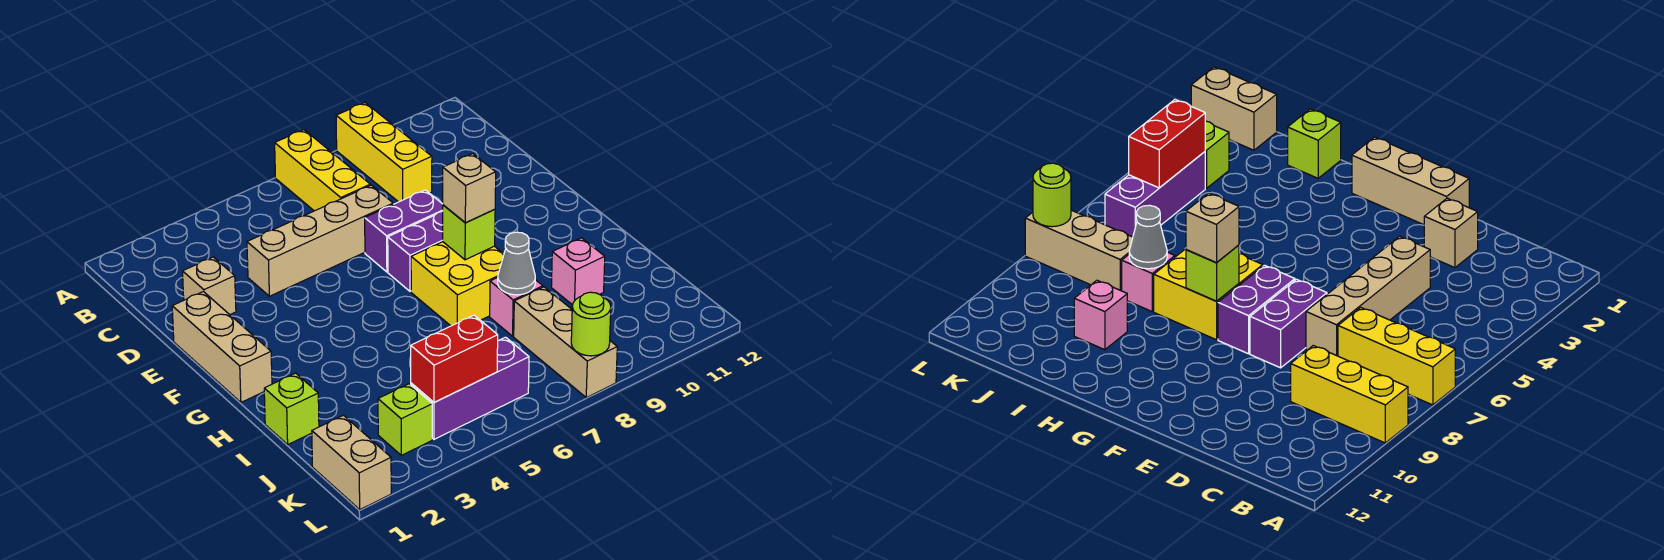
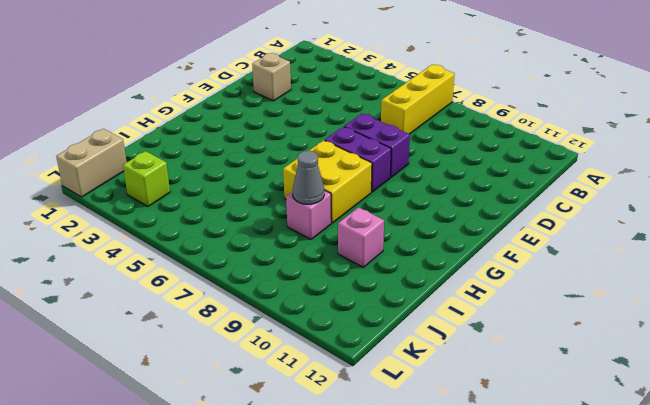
none -> yellow brick A9:C9 level 1
none -> tan brick D4:D7 level 1
none -> tan brick E1:G1 level 1

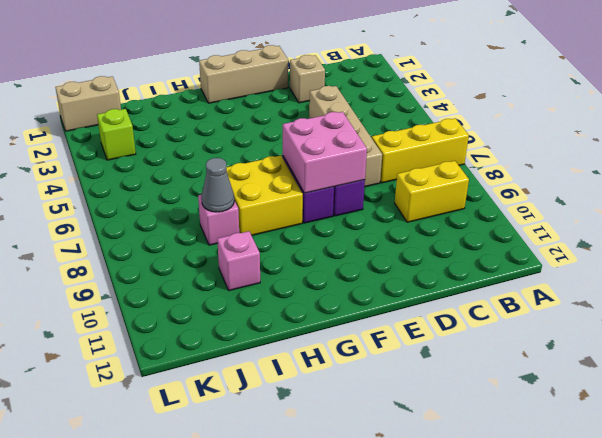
yellow brick B9:C9 level 1 -> yellow brick A9:C9 level 1
pink brick E7:F8 level 2 -> none
none -> lime brick I1 level 1
none -> tan brick J8:L8 level 1
none -> purple brick K4:K6 level 1

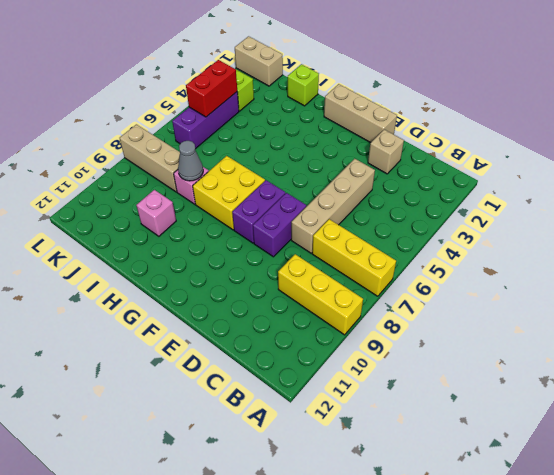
none -> lime brick G8 level 2
none -> lime round brick L8 level 2
none -> tan brick G8 level 3

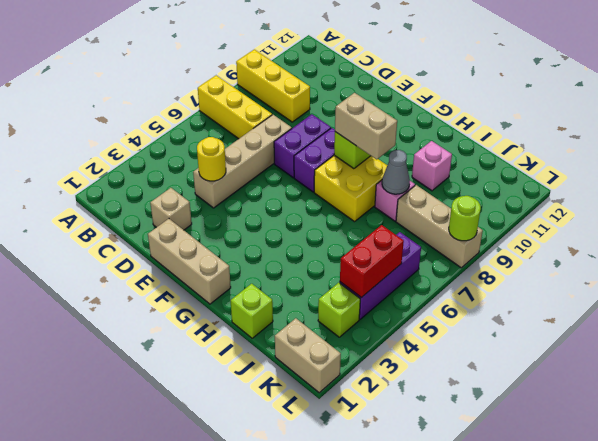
yellow round brick D4 level 2 -> none
tan brick G8:H8 level 3 -> tan brick G8 level 3

